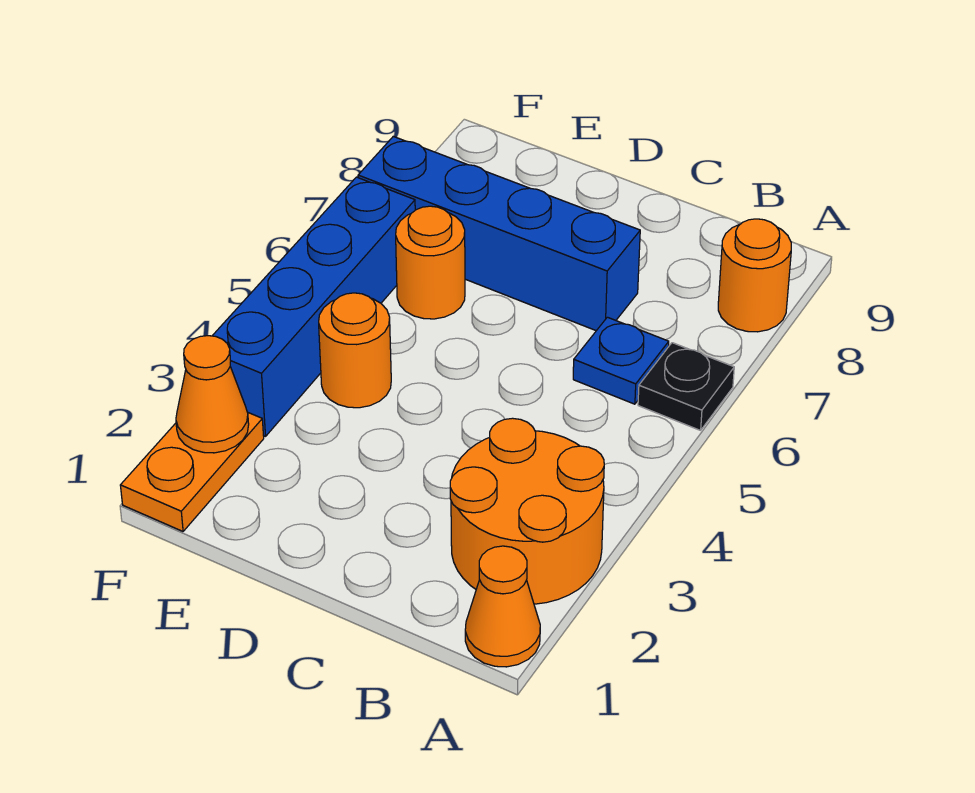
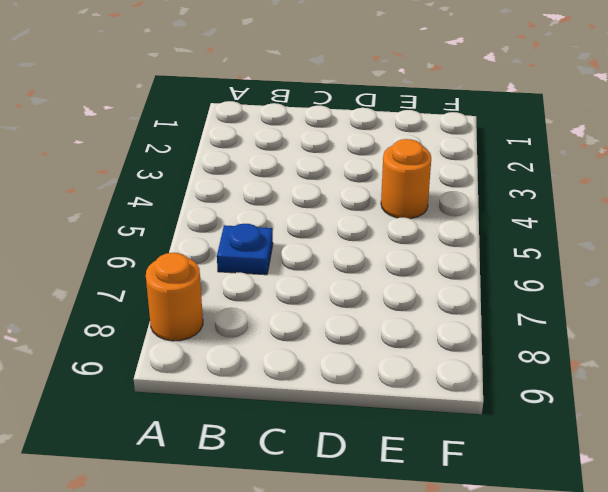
none -> orange cone A1 level 1
none -> orange round brick A2:B3 level 1

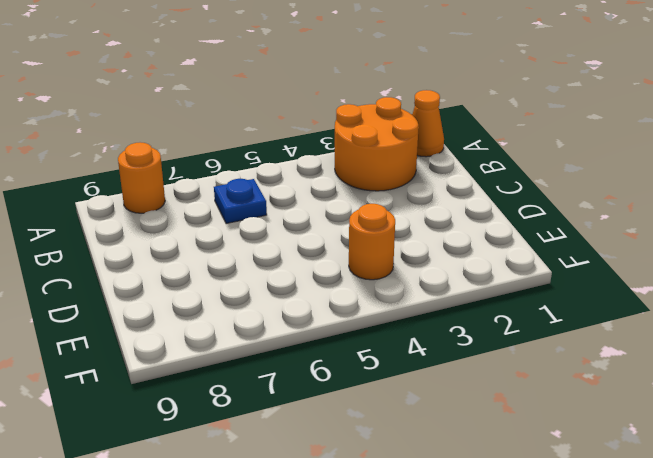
none -> black plate A6 level 1
none -> blue brick C7:F7 level 1

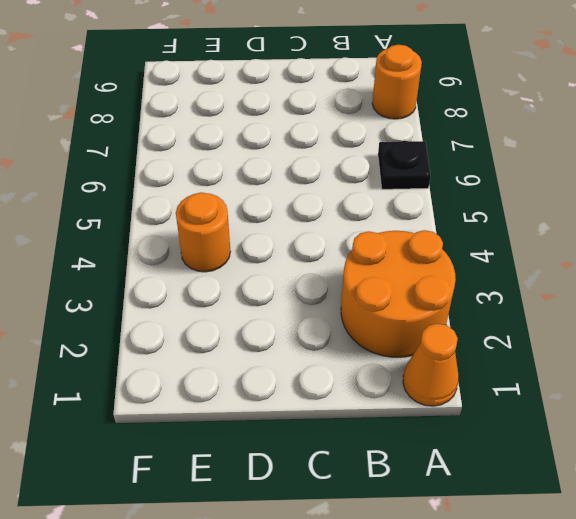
none -> blue plate B6 level 1
none -> blue brick C7:F7 level 1

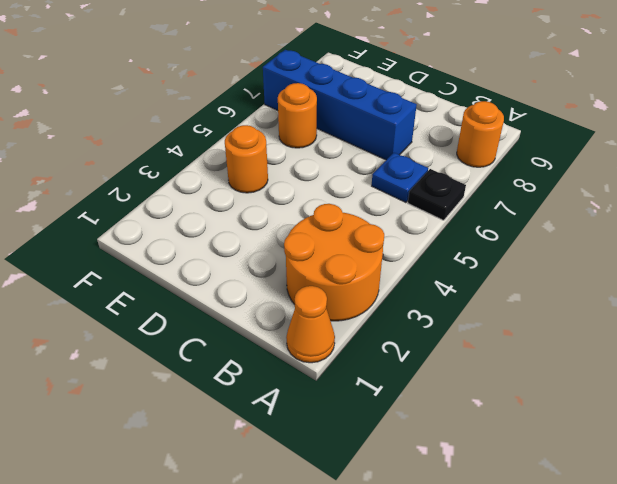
none -> orange plate F1:F2 level 1
none -> blue brick F3:F6 level 1

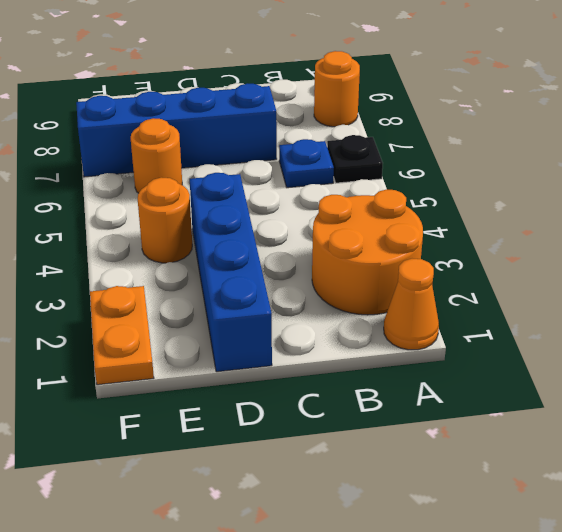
blue brick D1:D4 level 1 -> blue brick F3:F6 level 1
none -> orange cone F2 level 2

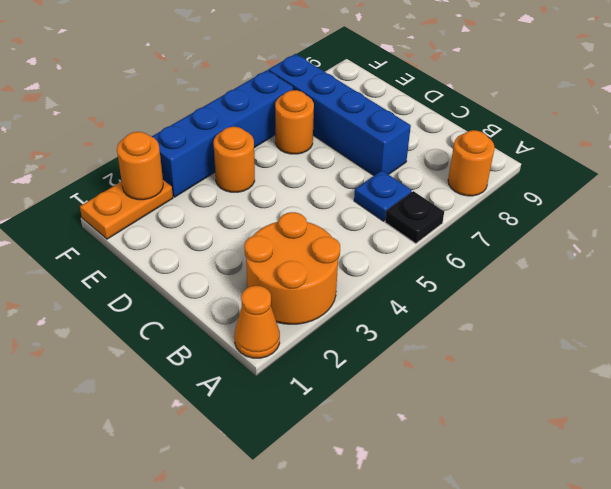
orange round brick F2 level 2 -> orange cone F2 level 2

